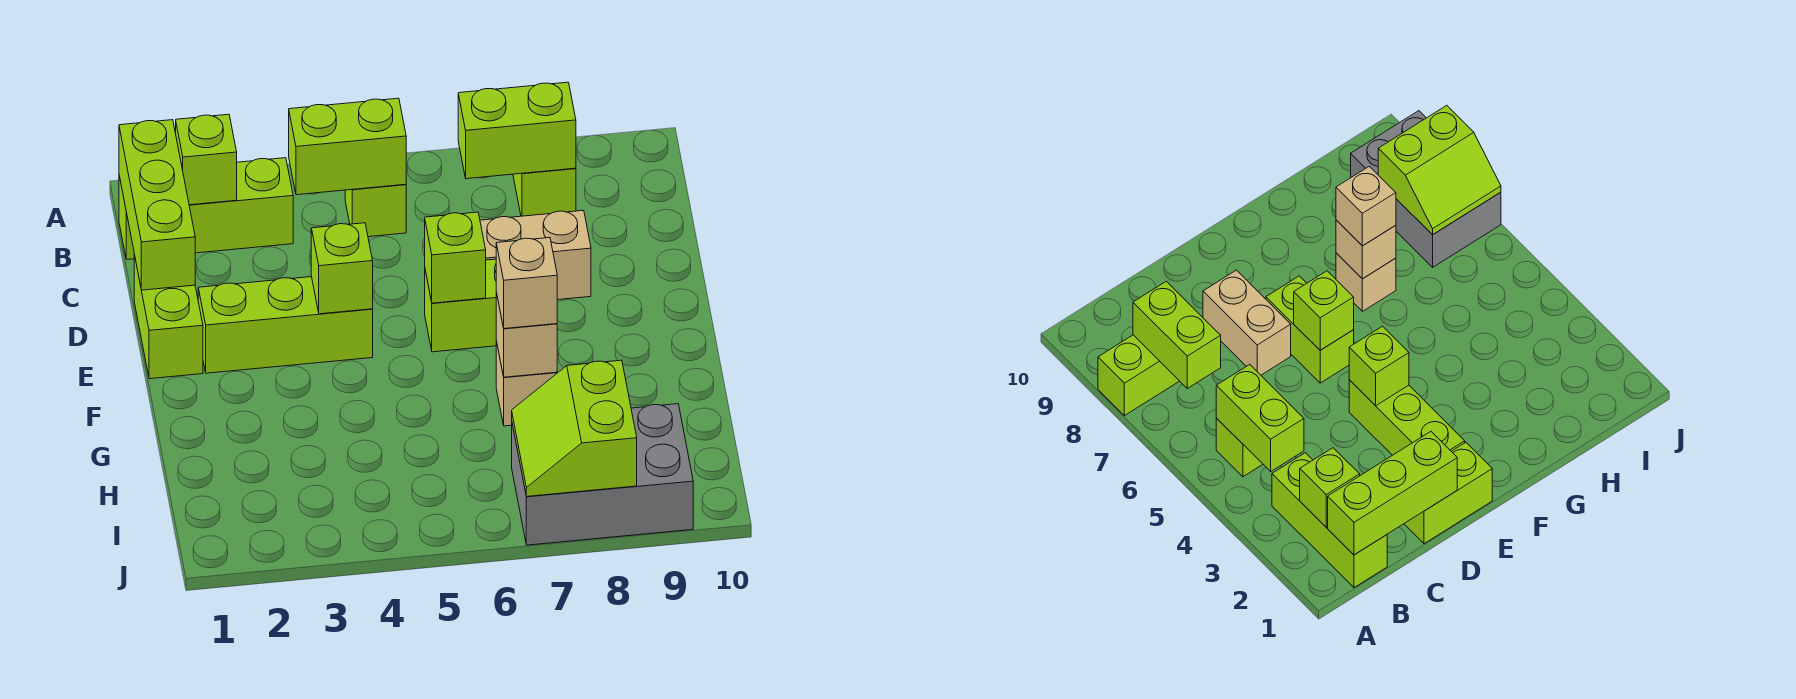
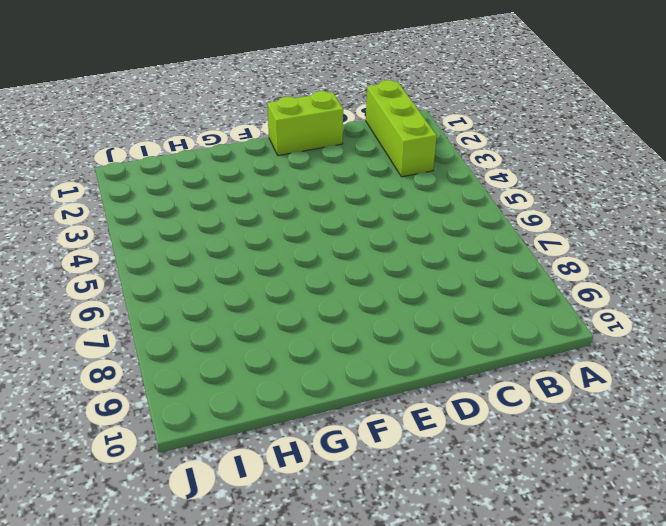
none -> lime brick A8:B8 level 1
none -> lime brick B5 level 1
none -> tan brick D7:D8 level 1

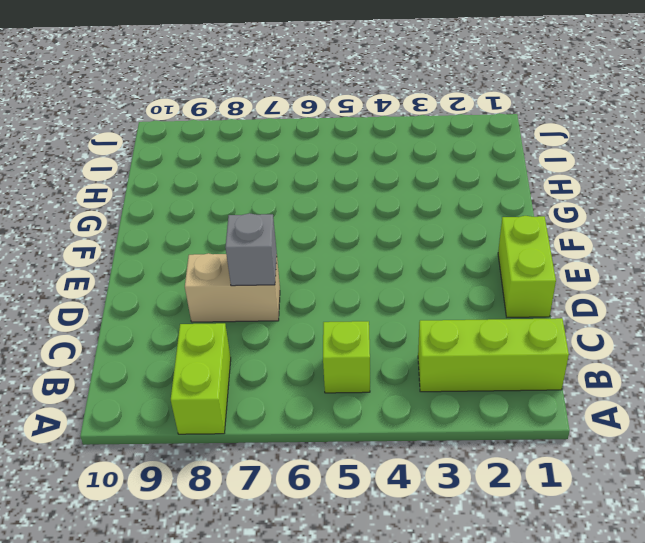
grey brick D7 level 2 -> none
none -> lime brick E2:E4 level 1
none -> lime brick E6:E7 level 1
none -> tan brick G7 level 1

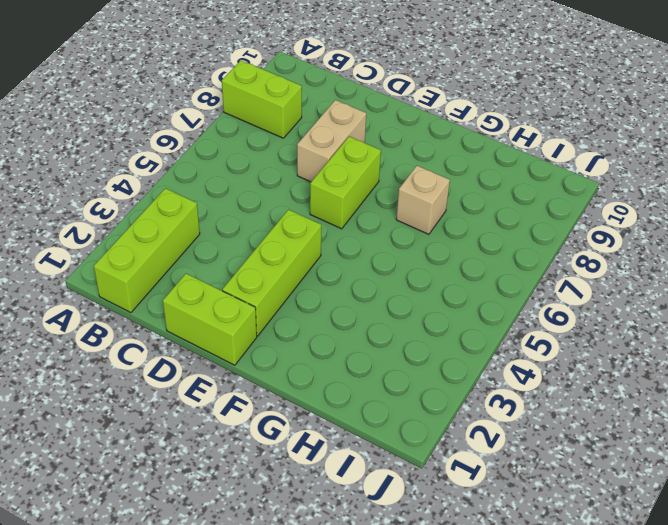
none -> lime brick B5 level 1
none -> grey brick I7:J9 level 1
none -> lime brick B1:D1 level 2

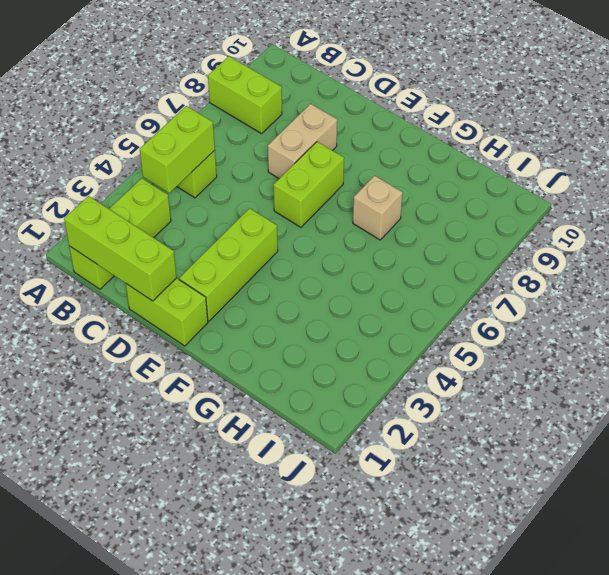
none -> grey brick I7:J9 level 1
none -> lime brick B2 level 2
none -> lime brick B7:B8 level 2

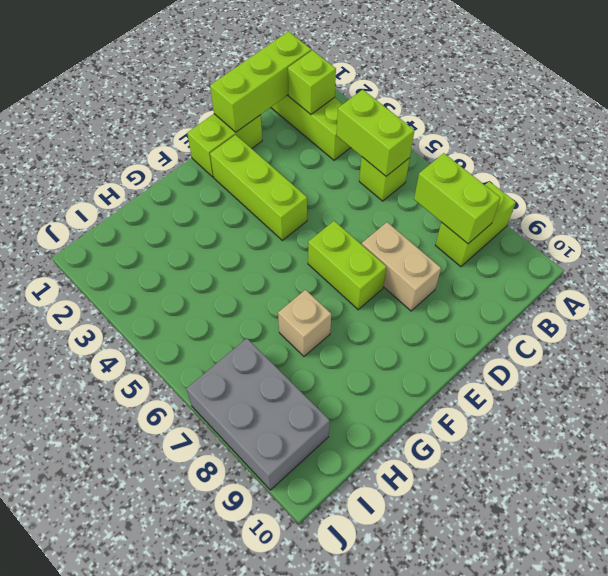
none -> lime brick E4 level 2
none -> lime brick E6 level 2
none -> tan brick G7 level 2

